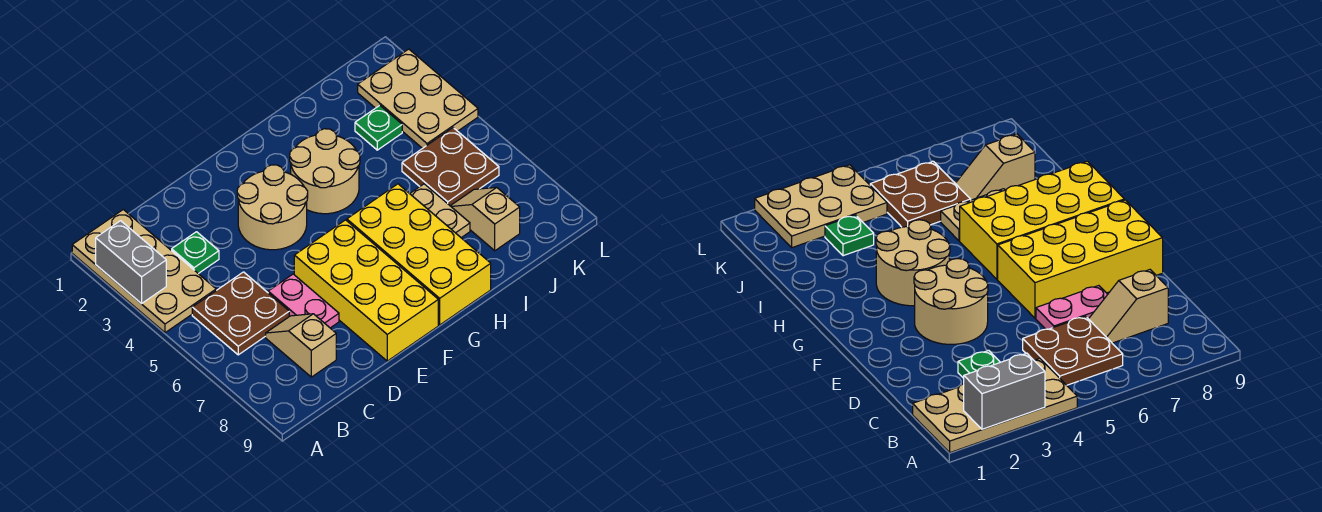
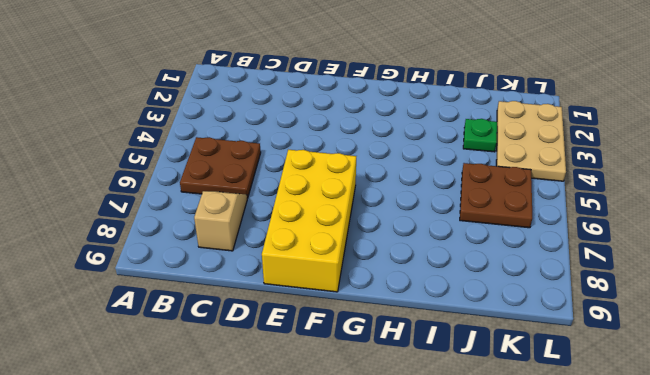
none -> tan plate A1:B4 level 1
none -> green plate C3 level 1
none -> pink plate D6:D7 level 1

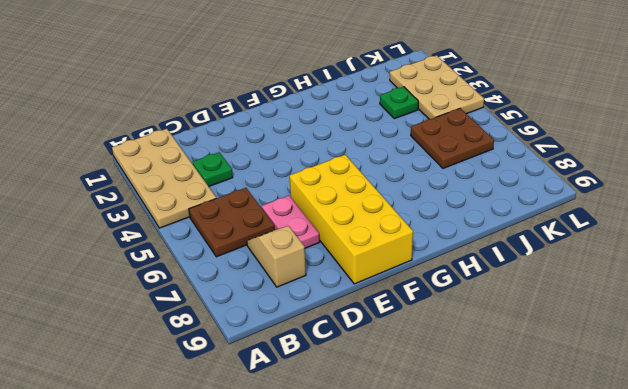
none -> tan round brick E3:F4 level 1
none -> tan round brick G3:H4 level 1
none -> yellow brick G6:H9 level 1

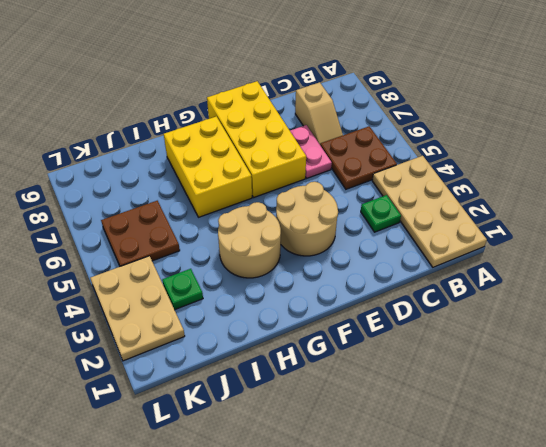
yellow brick G6:H8 level 1 -> yellow brick G6:H9 level 1
none -> tan plate I6:I7 level 1
none -> tan slope J7:J8 level 1 top 8
none -> grey brick A2:A3 level 2

